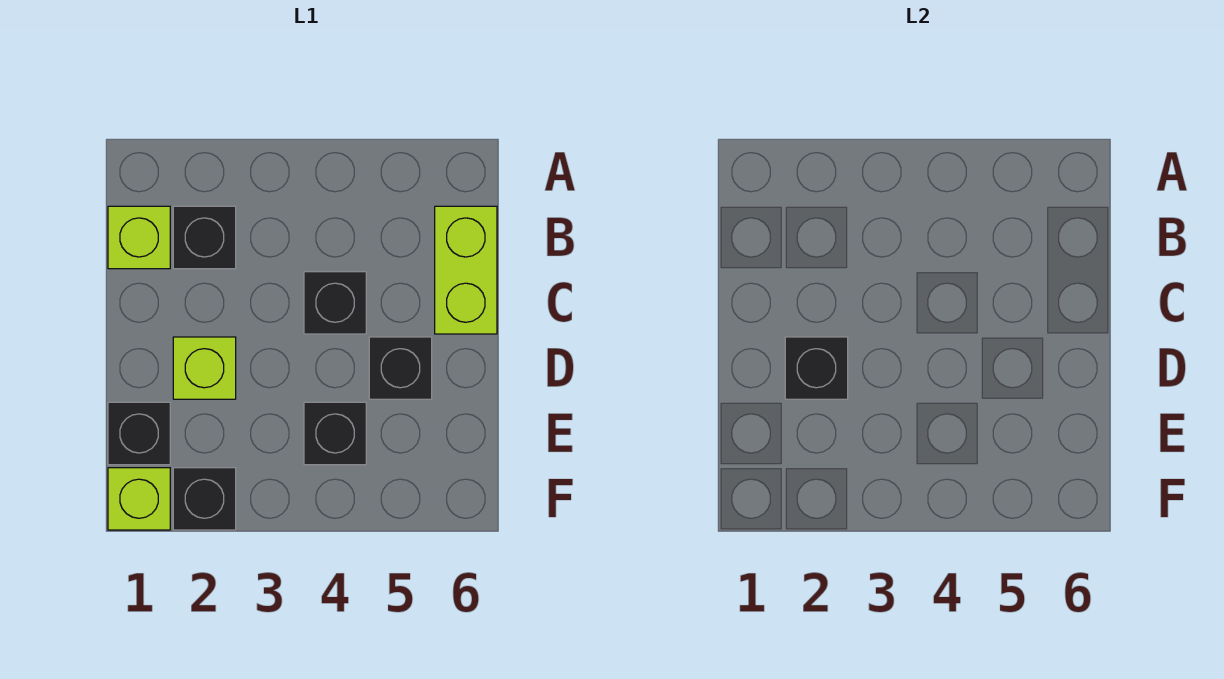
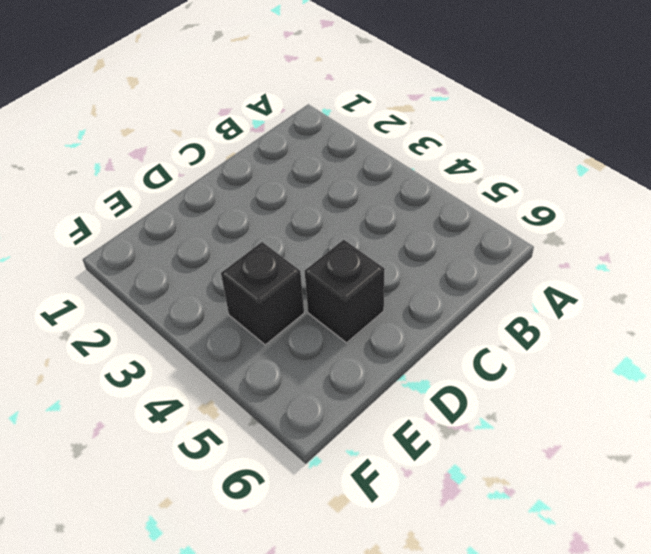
none -> lime brick B1 level 1
none -> black brick B2 level 1

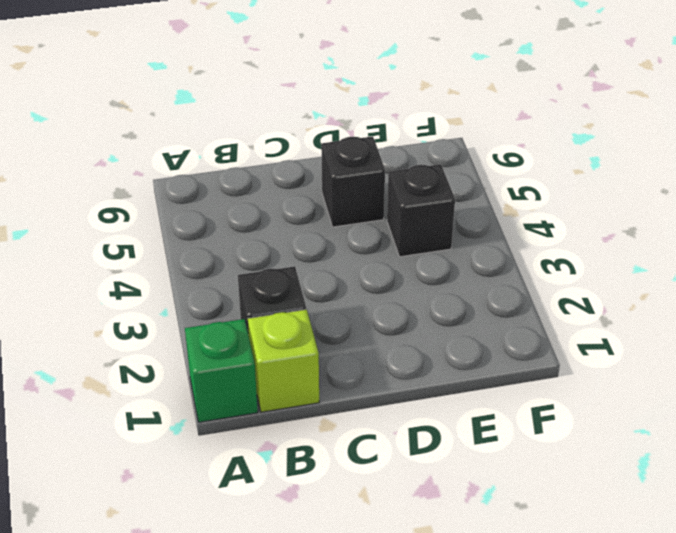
green brick A1 level 1 -> none
none -> lime brick B6:C6 level 1
none -> black brick C4 level 1

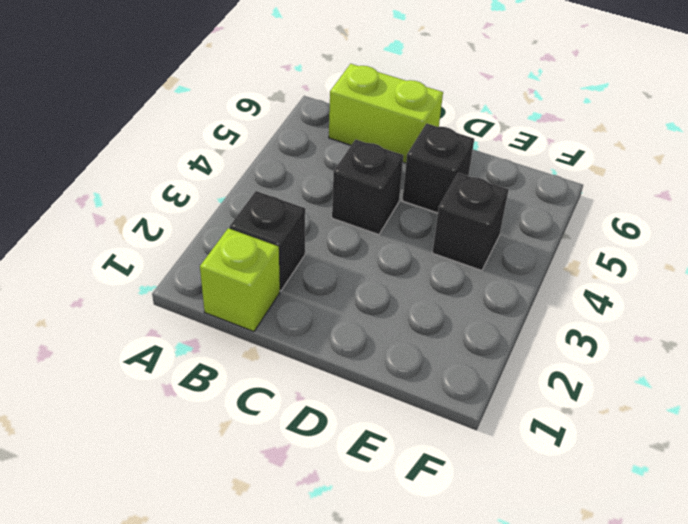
none -> lime brick D2 level 1
none -> black brick E1 level 1

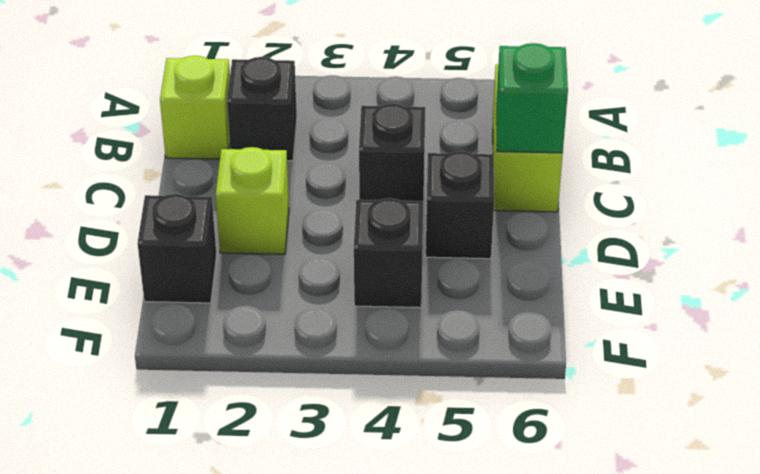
green brick C6 level 2 -> none
none -> lime brick F1 level 1
none -> black brick F2 level 1

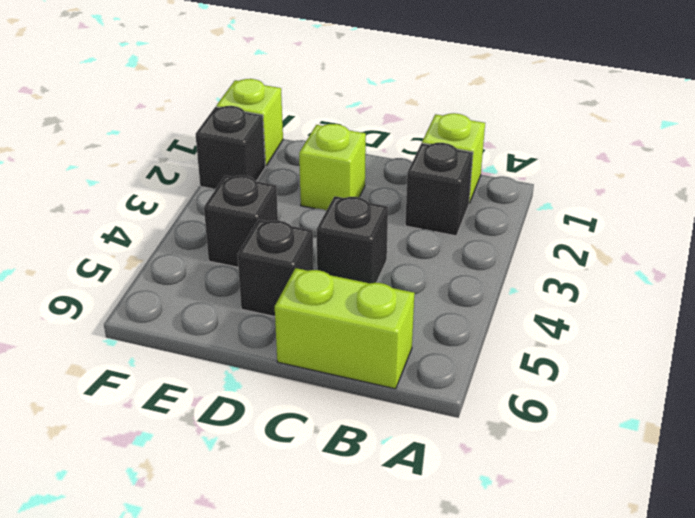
none -> black brick E1 level 1
none -> black brick D2 level 2

